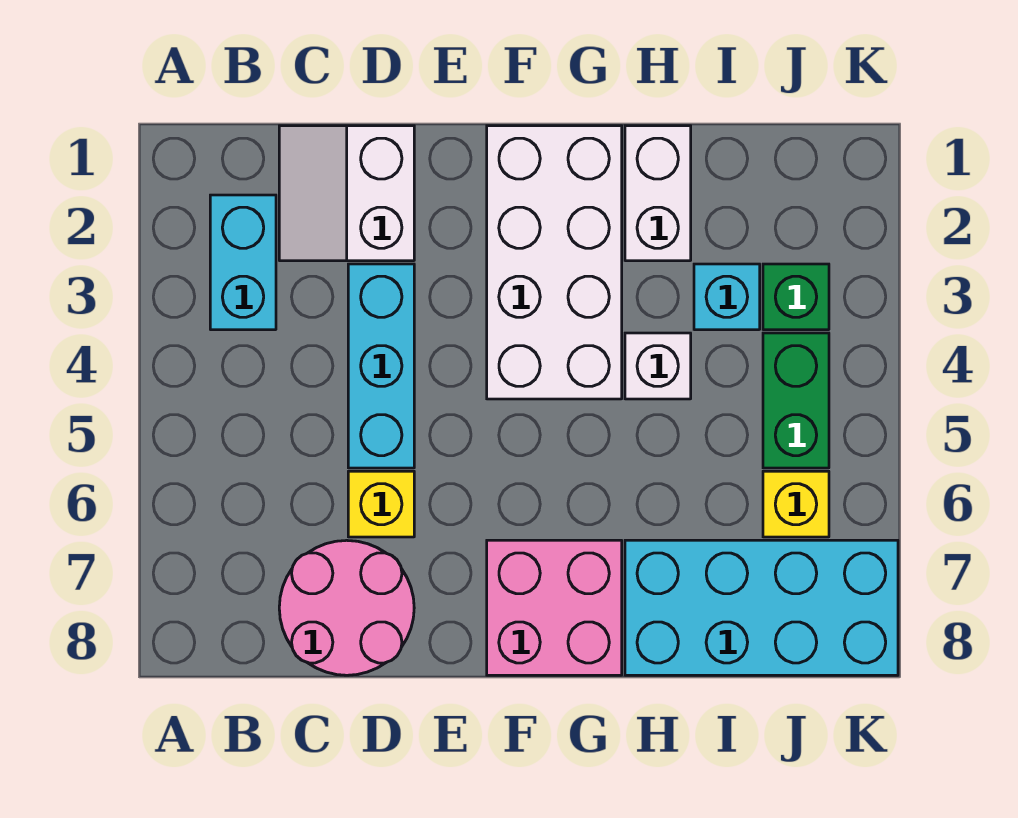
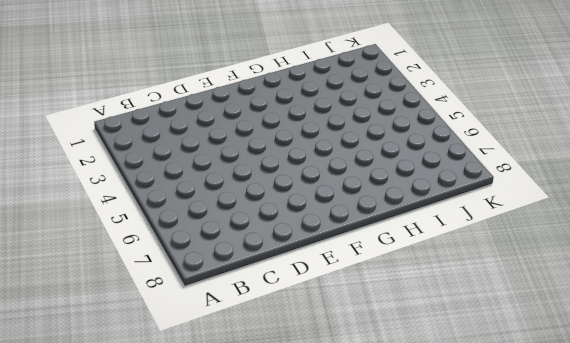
none -> cyan brick B2:B3 level 1
none -> white slope C1:D2 level 1 top D
none -> pink round brick C7:D8 level 1

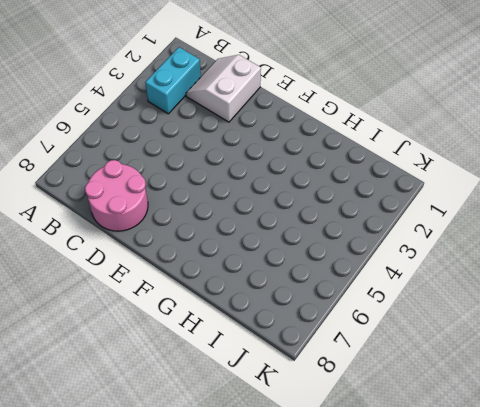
none -> cyan brick D3:D5 level 1
none -> yellow brick D6 level 1
none -> white brick F1:G4 level 1

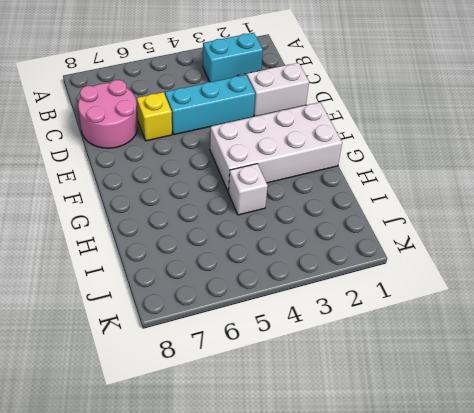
none -> pink brick F7:G8 level 1
none -> white brick H1:H2 level 1
none -> cyan brick H7:K8 level 1

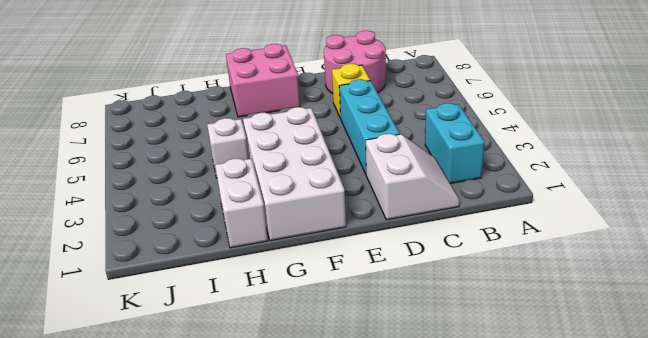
none -> cyan brick H7:K8 level 1
none -> cyan brick I3 level 1
none -> green brick J3 level 1

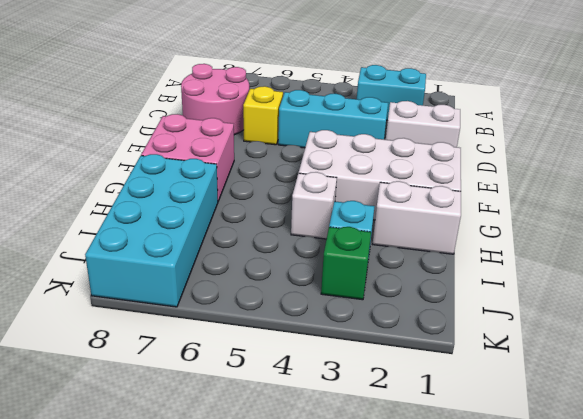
none -> green brick J4:J5 level 1
none -> yellow brick J6 level 1

